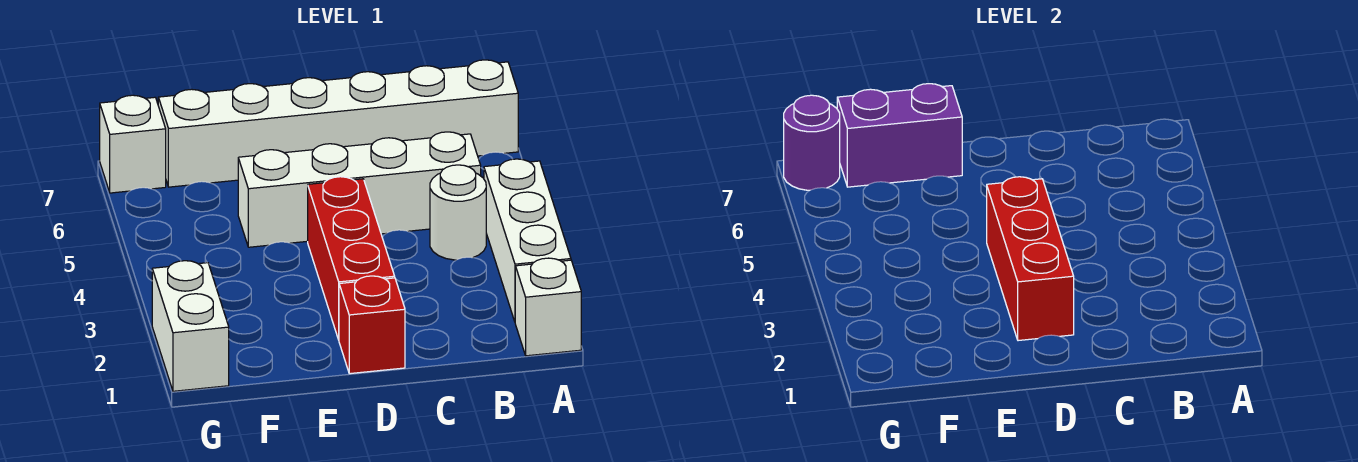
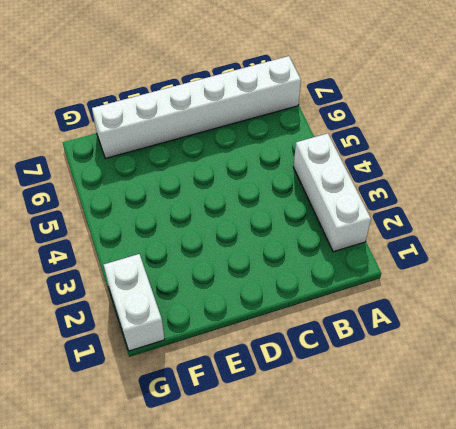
none -> white brick A1 level 1
none -> white round brick B4 level 1
none -> white brick B5:E5 level 1

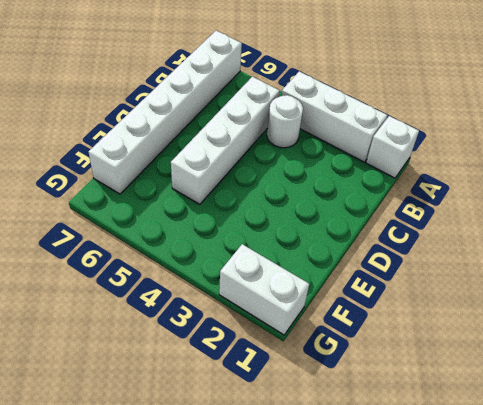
none -> red brick D1 level 1
none -> red brick D2:D4 level 1
none -> white brick G7 level 1

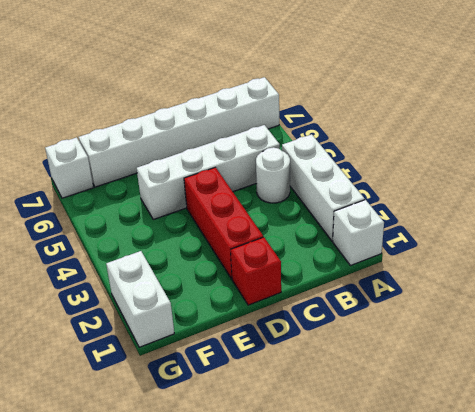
none -> red brick D2:D4 level 2
none -> purple brick E7:F7 level 2
none -> purple round brick G7 level 2

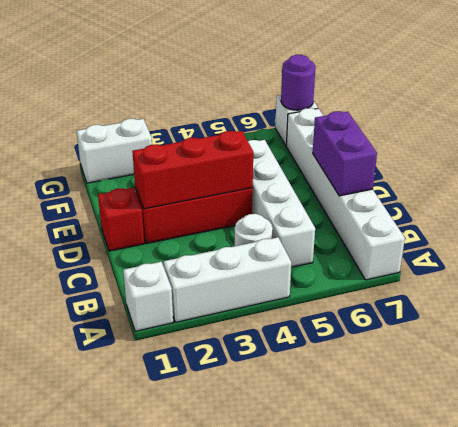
purple brick C7:D7 level 2 -> purple brick E7:F7 level 2

